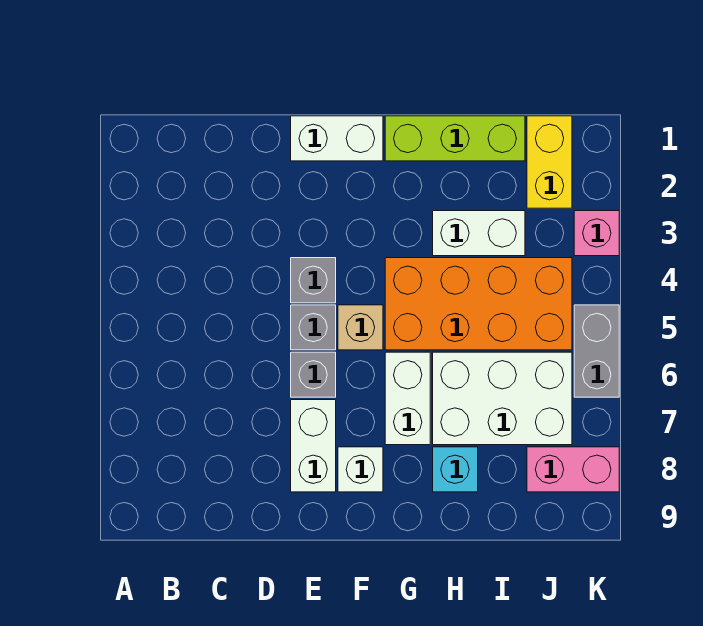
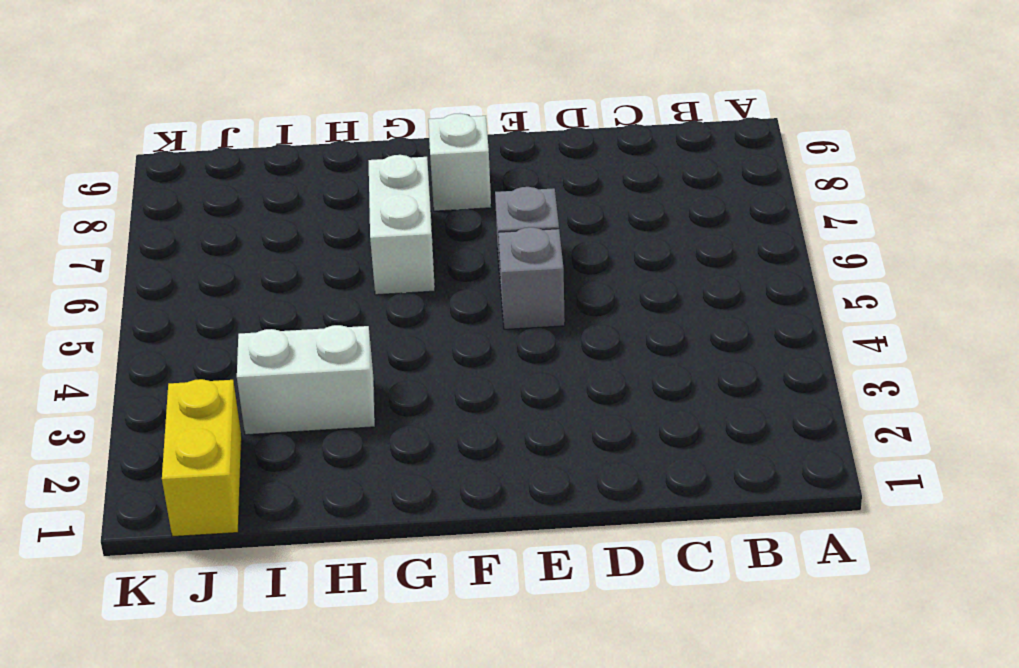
none -> white brick E1:F1 level 1
none -> grey brick E4 level 1
none -> white brick E7:E8 level 1

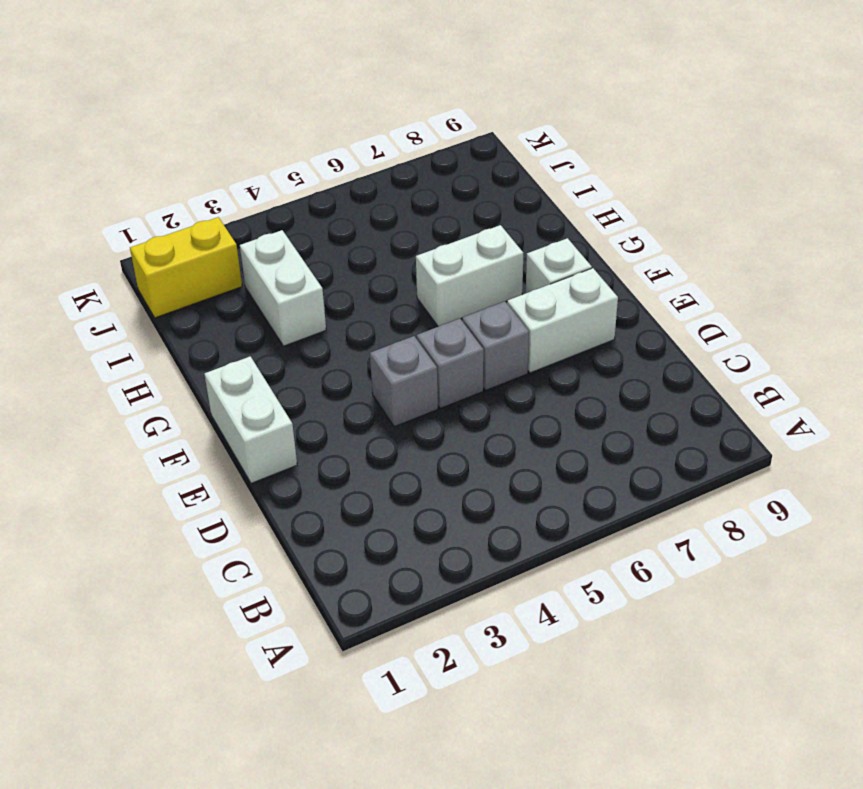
none -> tan brick F5 level 1
none -> lime brick G1:I1 level 1
none -> orange brick G4:J5 level 1

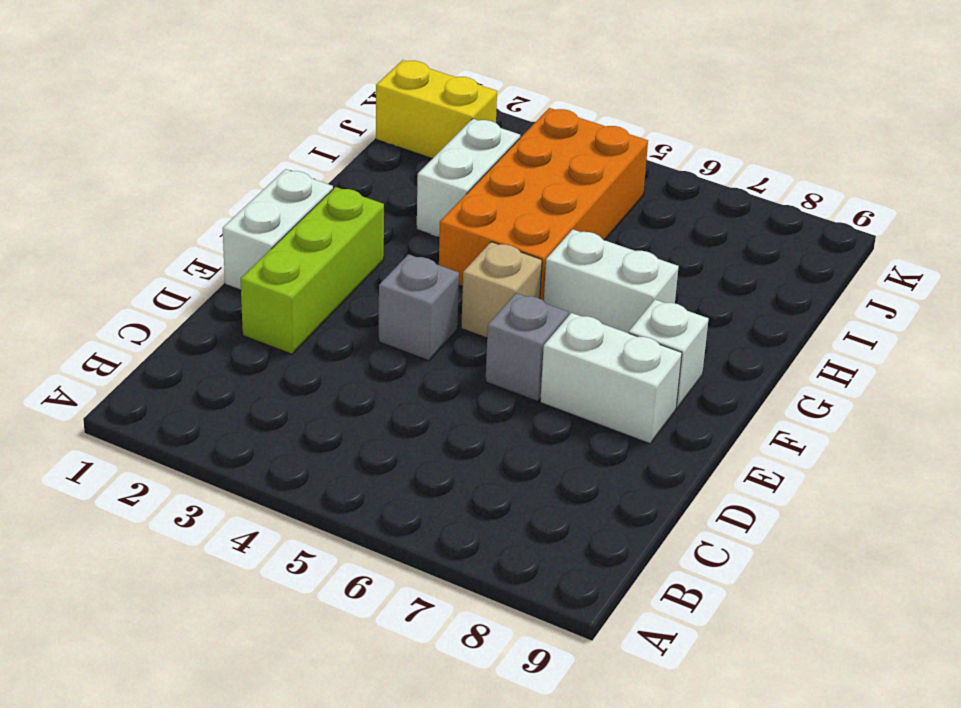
lime brick D2:F2 level 1 -> lime brick G1:I1 level 1
none -> grey brick E5 level 1
none -> white brick H6:J7 level 1
none -> cyan brick H8 level 1

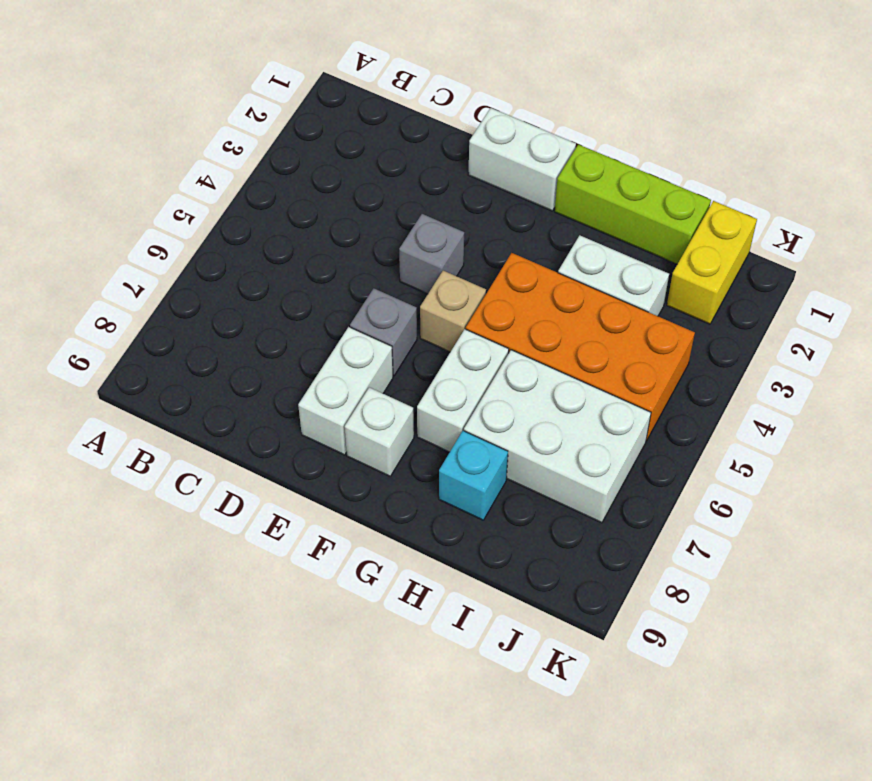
none -> grey brick E5 level 1
none -> pink brick J8:K8 level 1
none -> pink brick K3 level 1

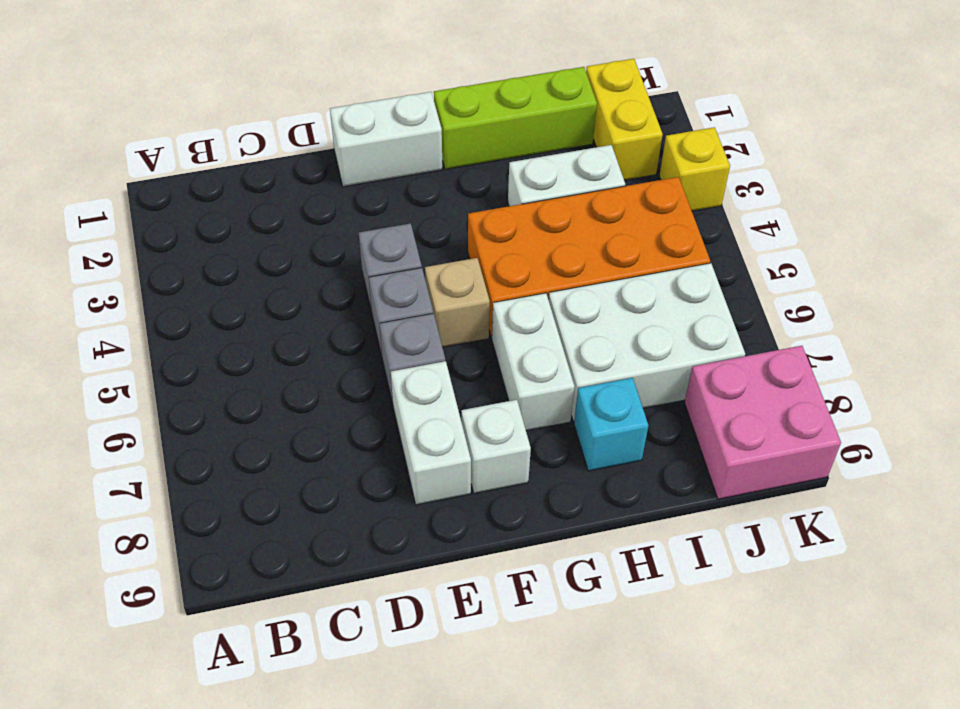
pink brick J8:K9 level 1 -> pink brick J8:K8 level 1
yellow brick K3 level 1 -> pink brick K3 level 1
none -> grey brick K5:K6 level 1

